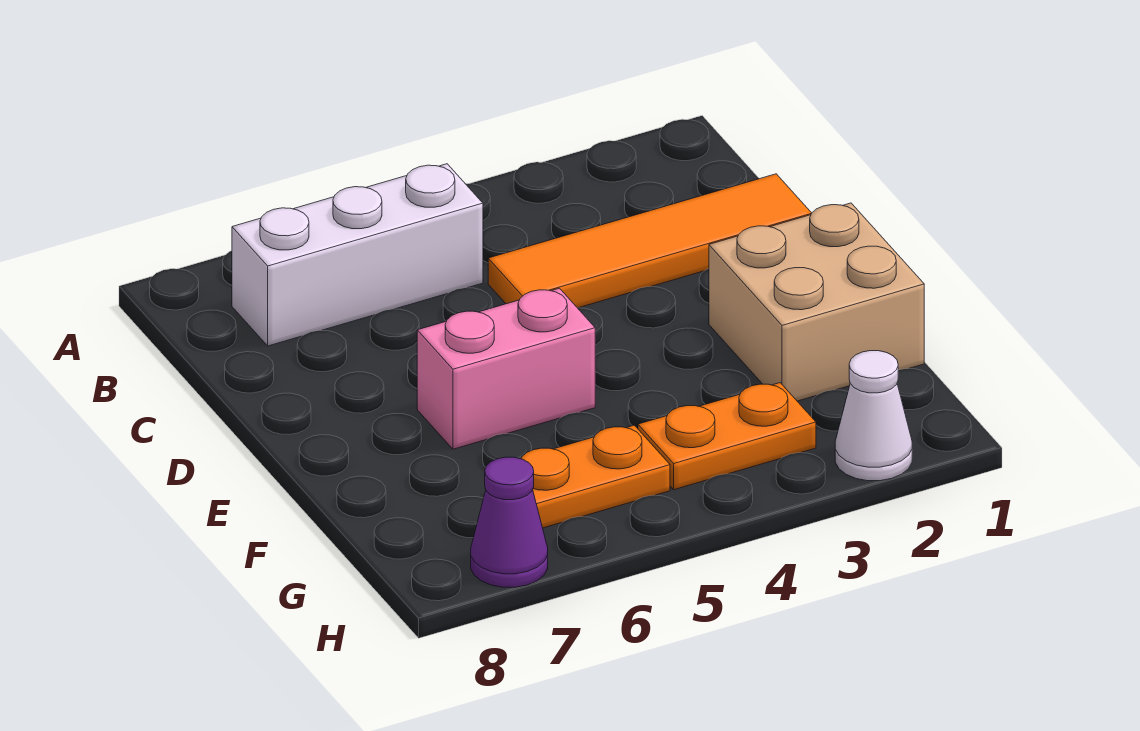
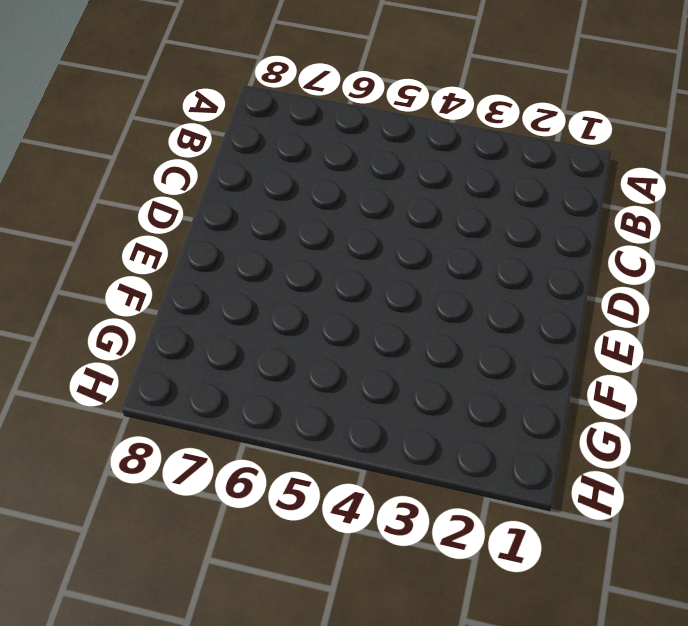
none -> white brick B5:B7 level 1
none -> orange tile C1:C4 level 1

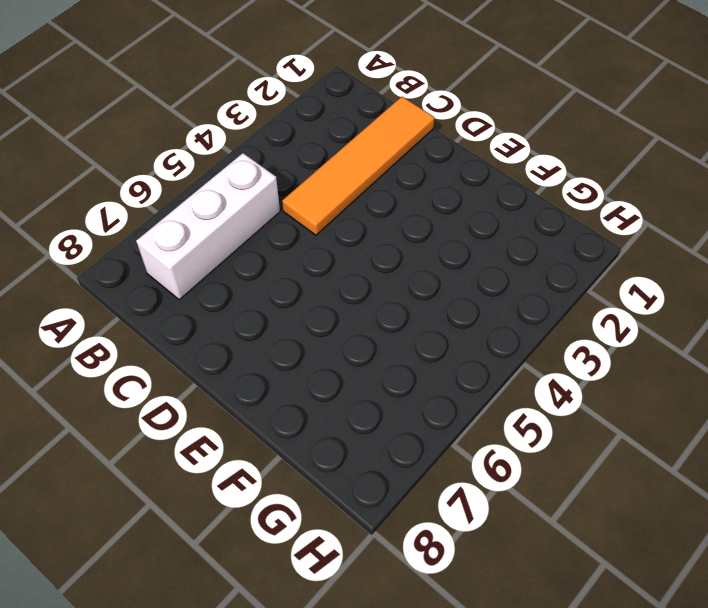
none -> tan brick E1:F2 level 1
none -> pink brick E5:E6 level 1

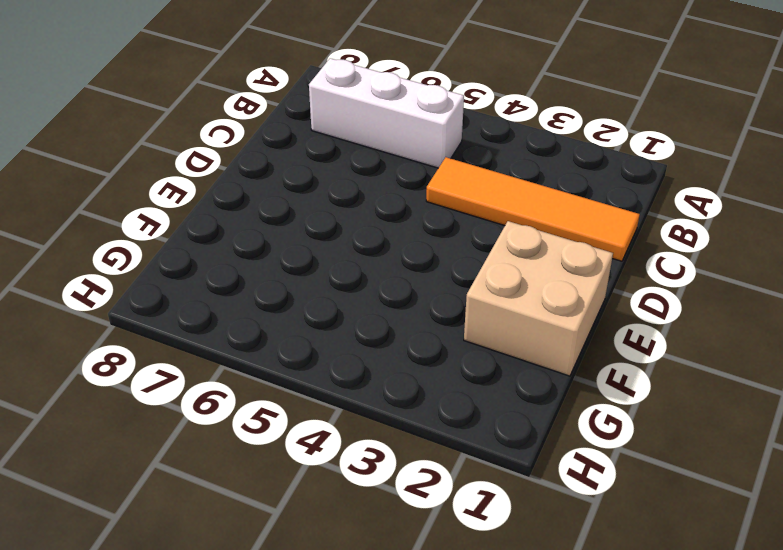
none -> pink brick E5:E6 level 1
none -> orange plate G3:G4 level 1

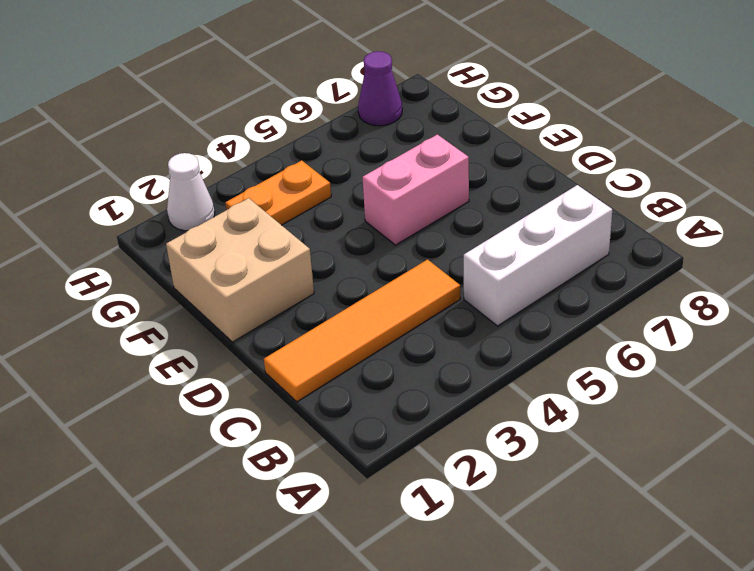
none -> orange plate G5:G6 level 1

